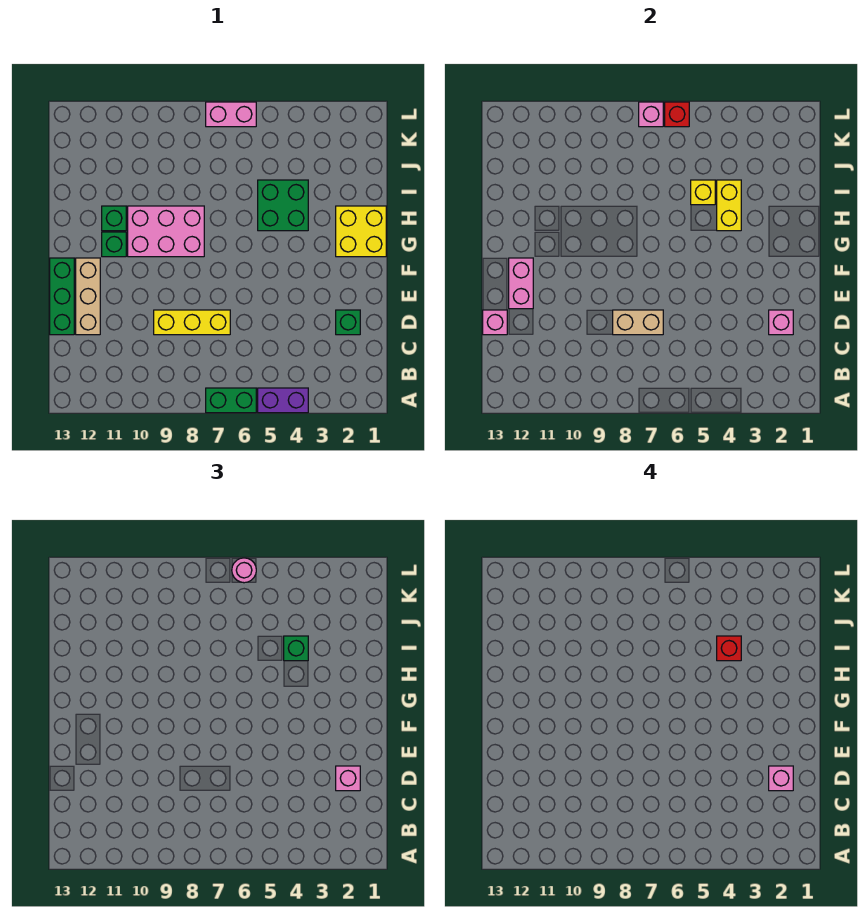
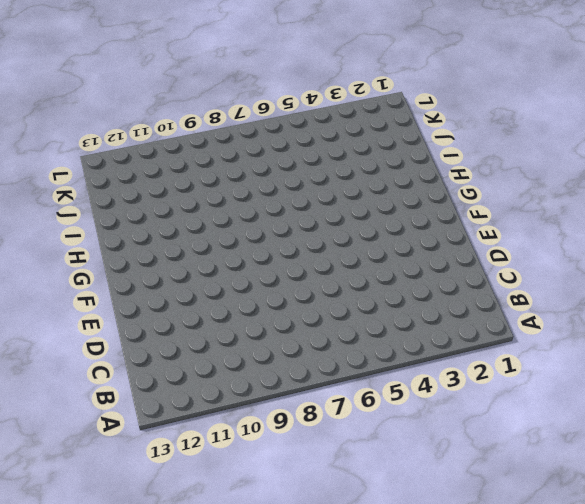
none -> purple brick A4:A5 level 1
none -> green brick A6:A7 level 1
none -> green brick D2 level 1

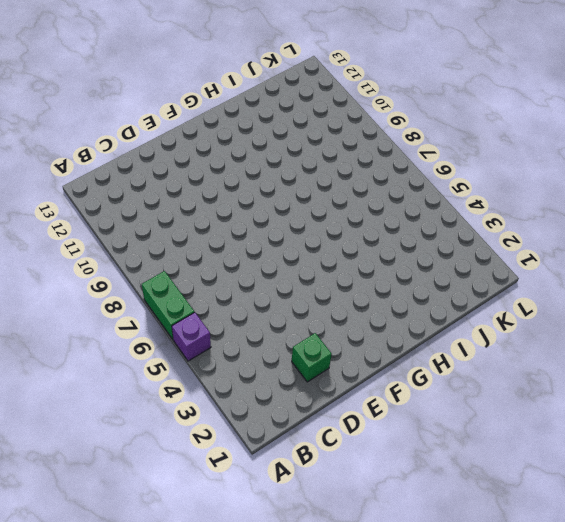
purple brick A5 level 1 -> purple brick A4:A5 level 1
none -> yellow brick D7:D9 level 1
none -> tan brick D12:F12 level 1
none -> green brick D13:F13 level 1

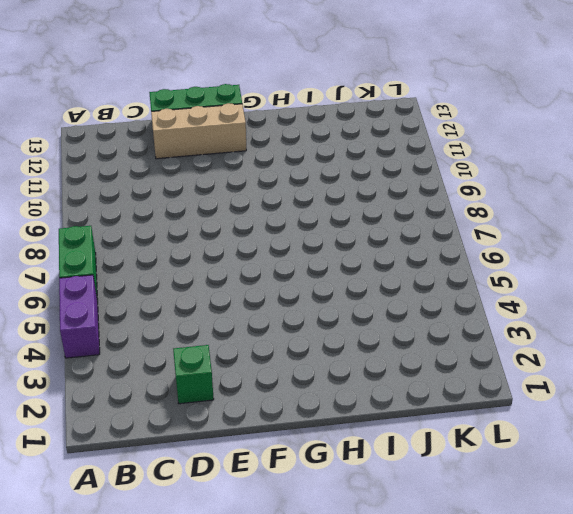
none -> yellow brick D7:D9 level 1
none -> yellow brick G1:H2 level 1
none -> pink brick G8:H10 level 1

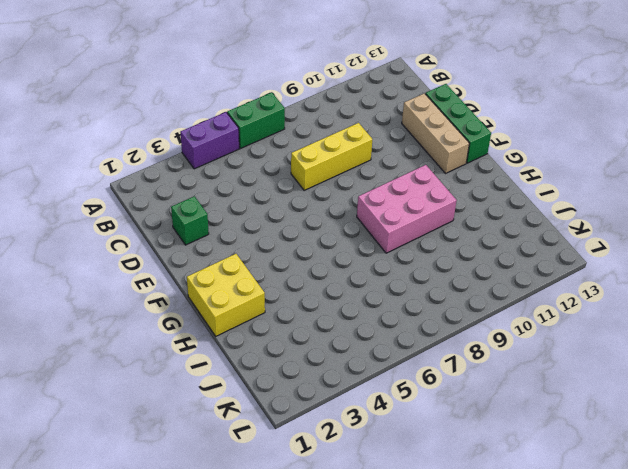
none -> green brick G11 level 1
none -> green brick H4:I5 level 1
none -> green brick H11 level 1

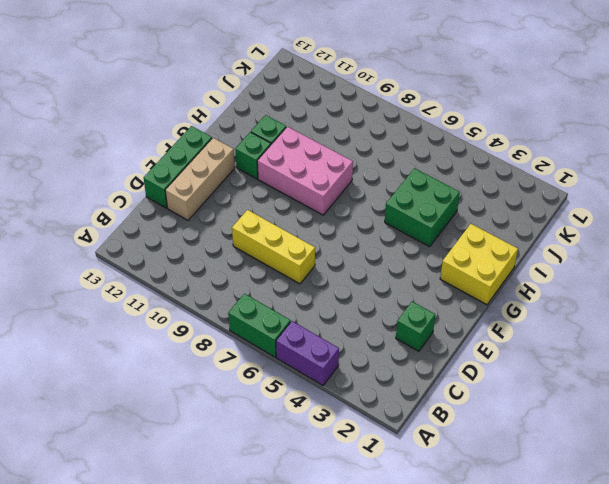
none -> pink brick L6:L7 level 1
none -> pink brick D2 level 2
none -> tan brick D7:D8 level 2

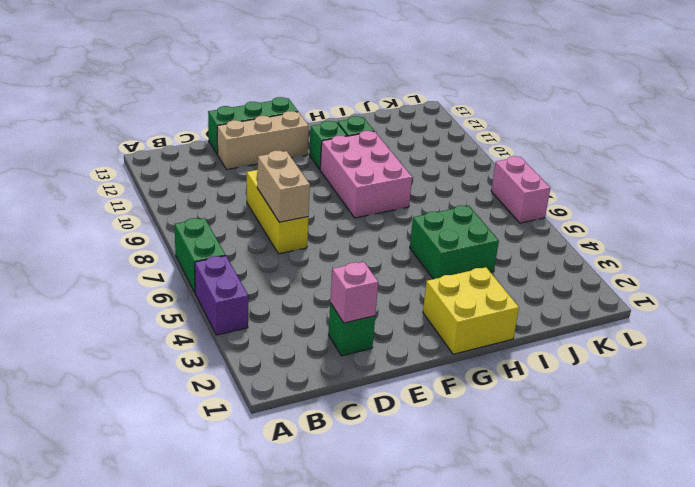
none -> pink brick D13 level 2
none -> pink brick E12:F12 level 2
none -> yellow brick H4:I4 level 2

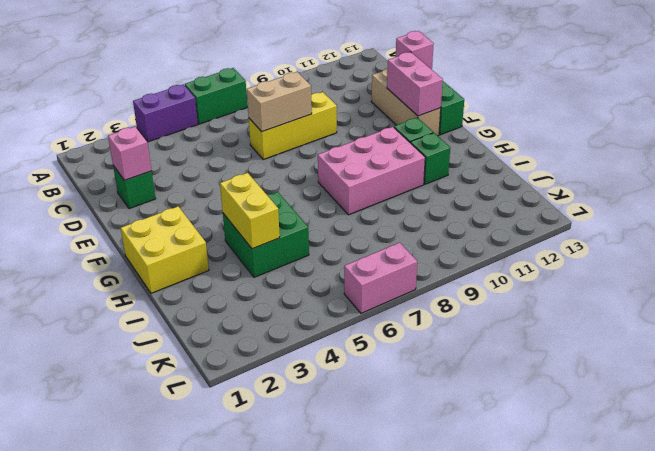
none -> yellow brick I5 level 2
none -> red brick L6 level 2
none -> pink brick L7 level 2

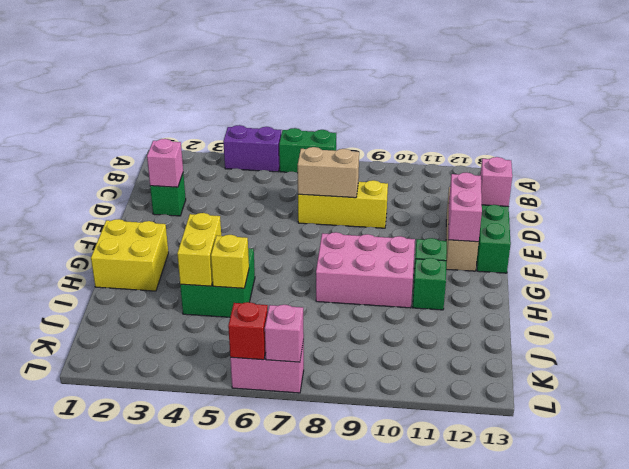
none -> pink brick D2 level 3
none -> green brick I4 level 3
none -> pink round brick L6 level 3

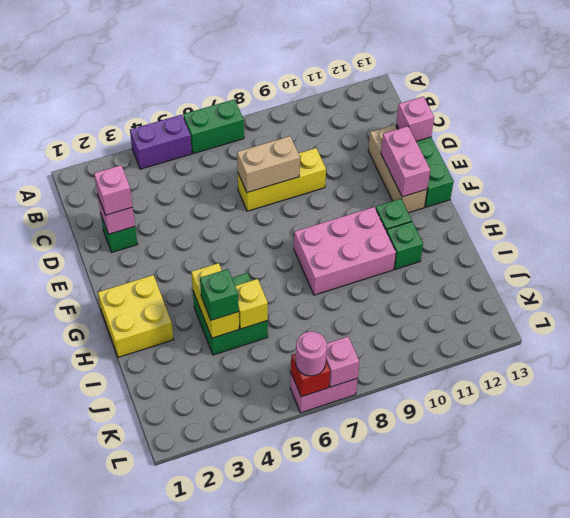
none -> pink brick D2 level 4
none -> red brick I4 level 4

